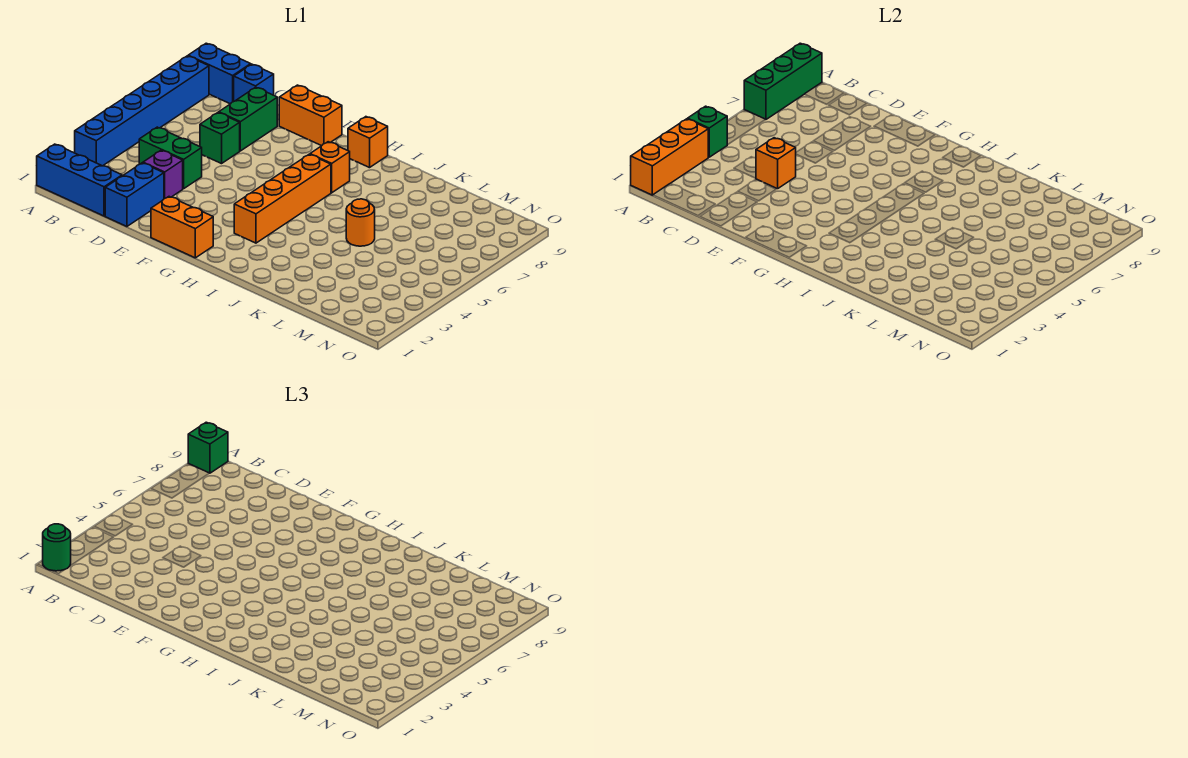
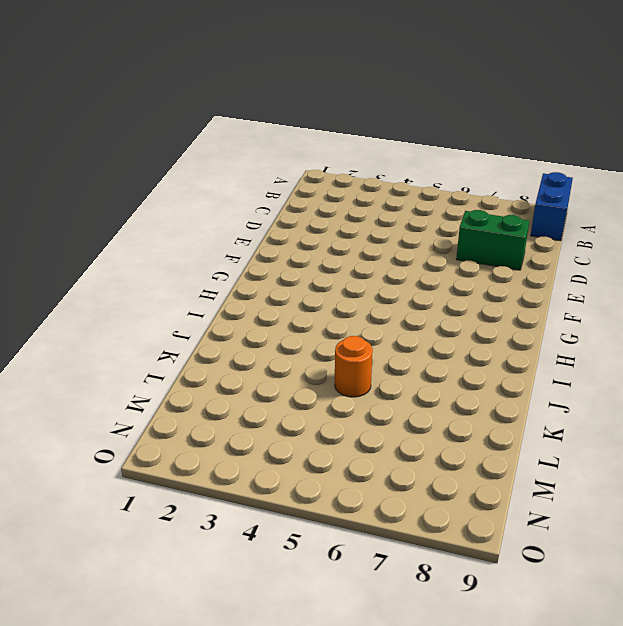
none -> blue brick A1:C1 level 1
none -> blue brick A3:A8 level 1
none -> green brick C4:D4 level 1

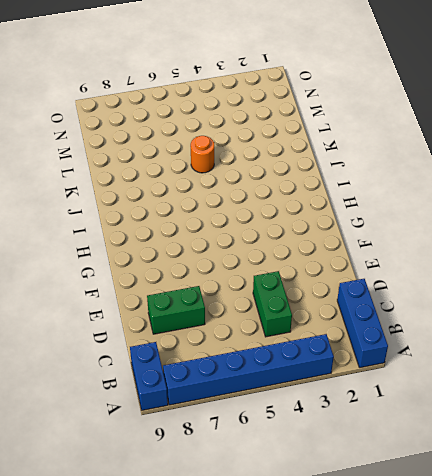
none -> blue brick C9 level 1
none -> blue brick D1:D2 level 1
none -> purple brick D3 level 1

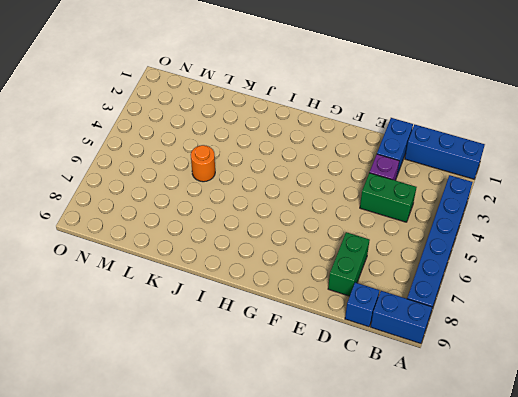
none -> green brick D6 level 1
none -> orange brick E9:F9 level 1
none -> orange brick F1:G1 level 1

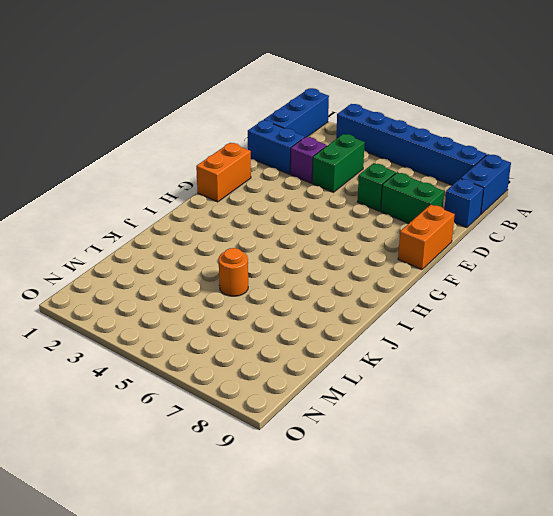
none -> orange brick H3:H6 level 1
none -> orange brick H7 level 1
none -> orange brick H9 level 1

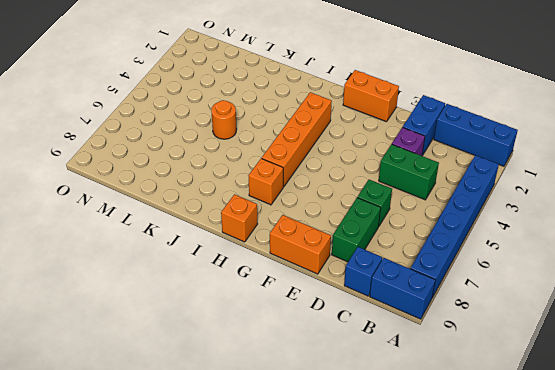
none -> orange brick A1:A3 level 2
none -> green brick A4 level 2
none -> green brick A7:A9 level 2

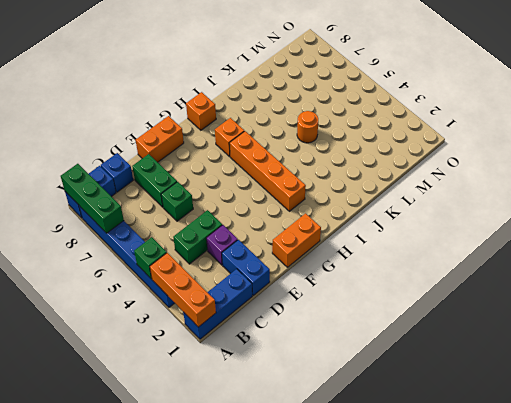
none -> orange brick D4 level 2
none -> green round brick A1 level 3
none -> green brick A9 level 3

